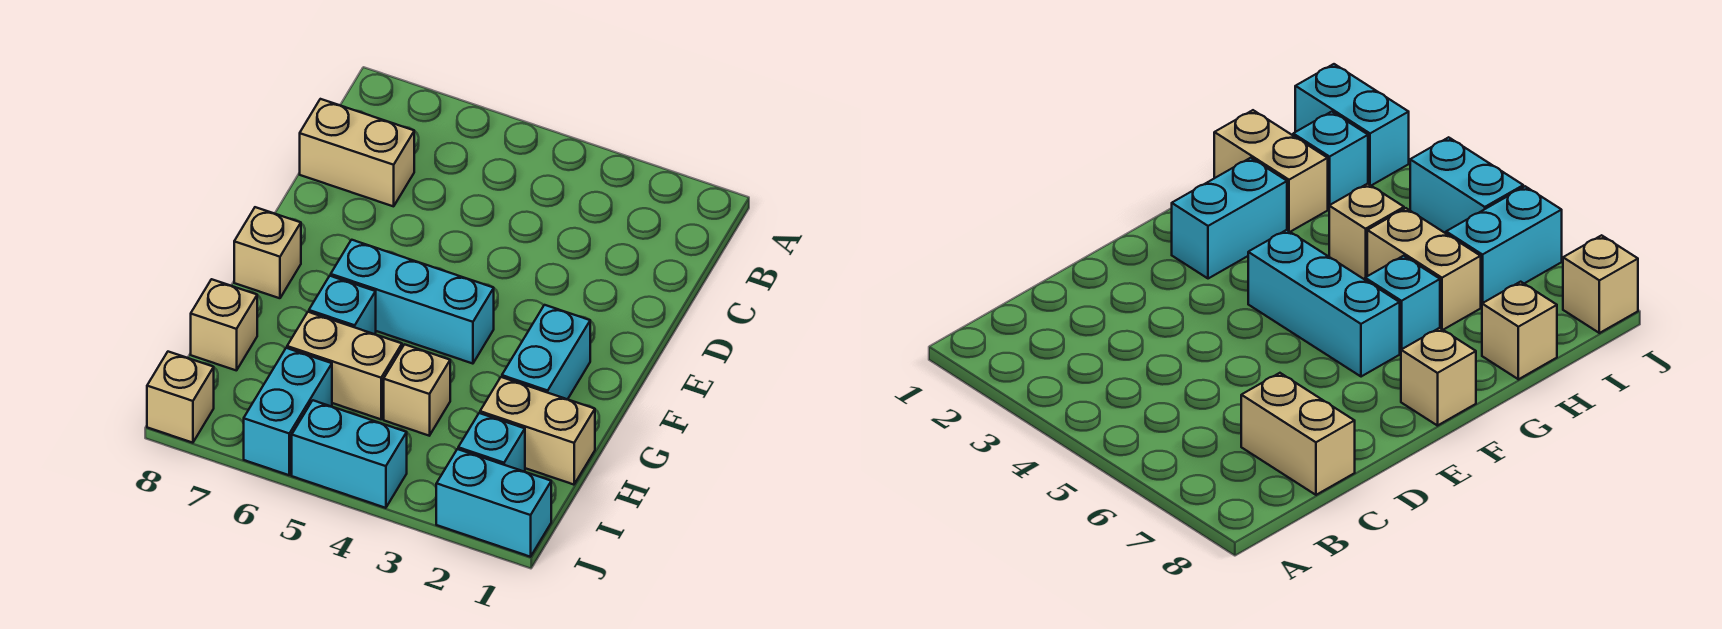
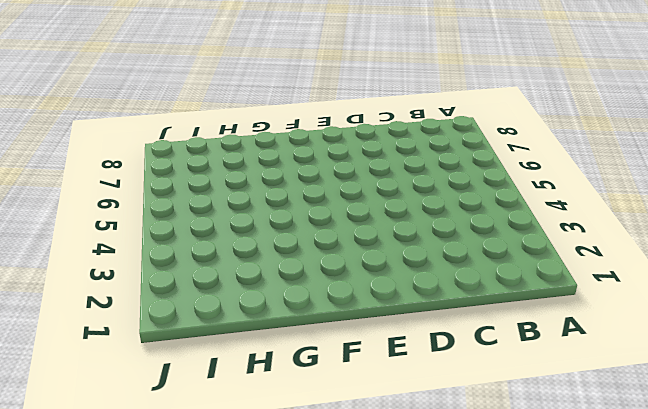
none -> tan brick C7:C8 level 1
none -> cyan brick F2:G2 level 1
none -> cyan brick F4:F6 level 1

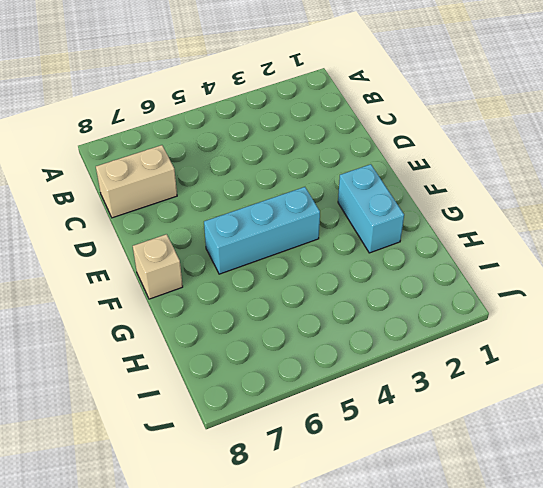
none -> cyan brick G6 level 1
none -> tan brick H1:H2 level 1
none -> tan brick H4 level 1

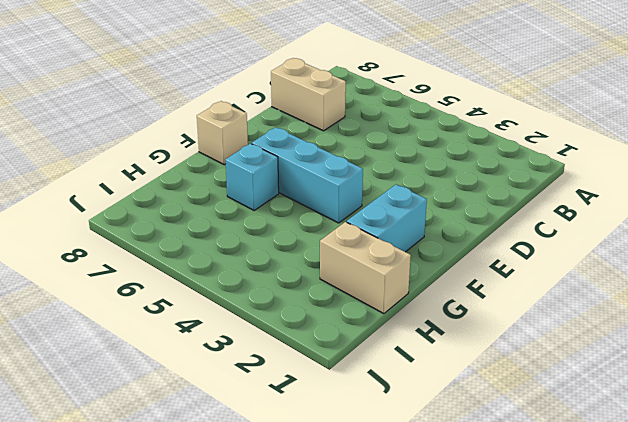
none -> tan brick H4 level 1
none -> tan brick H5:H6 level 1
none -> tan brick H8 level 1

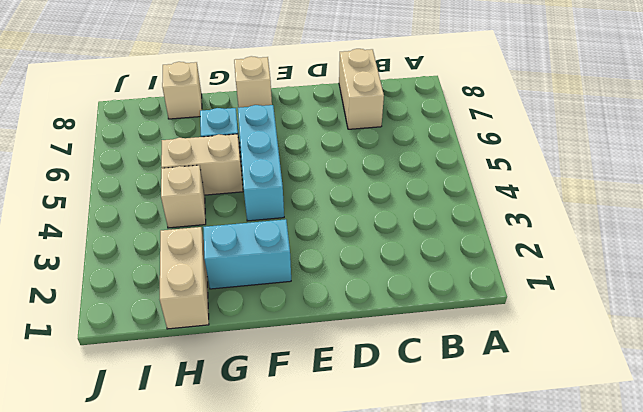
tan brick G5:H5 level 1 -> tan brick H5:H6 level 1
none -> cyan brick I2 level 1
none -> cyan brick I6:J6 level 1
none -> cyan brick J1:J2 level 1

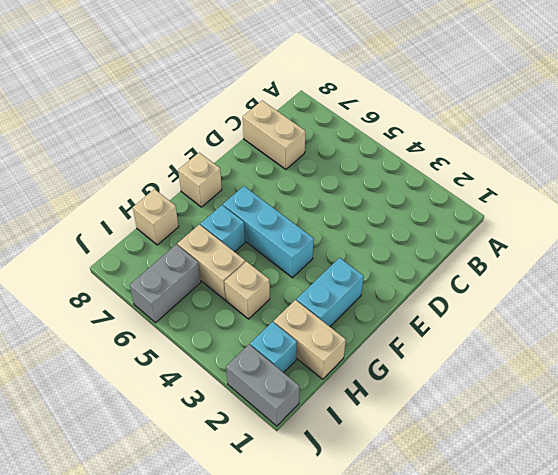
grey brick I6:J6 level 1 -> cyan brick I6:J6 level 1
grey brick J1:J2 level 1 -> cyan brick J1:J2 level 1
none -> cyan brick J4:J5 level 1
none -> tan brick J8 level 1

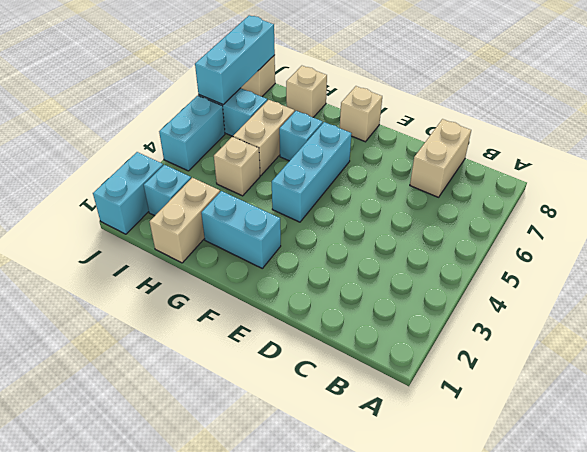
cyan brick J6:J8 level 2 -> none

